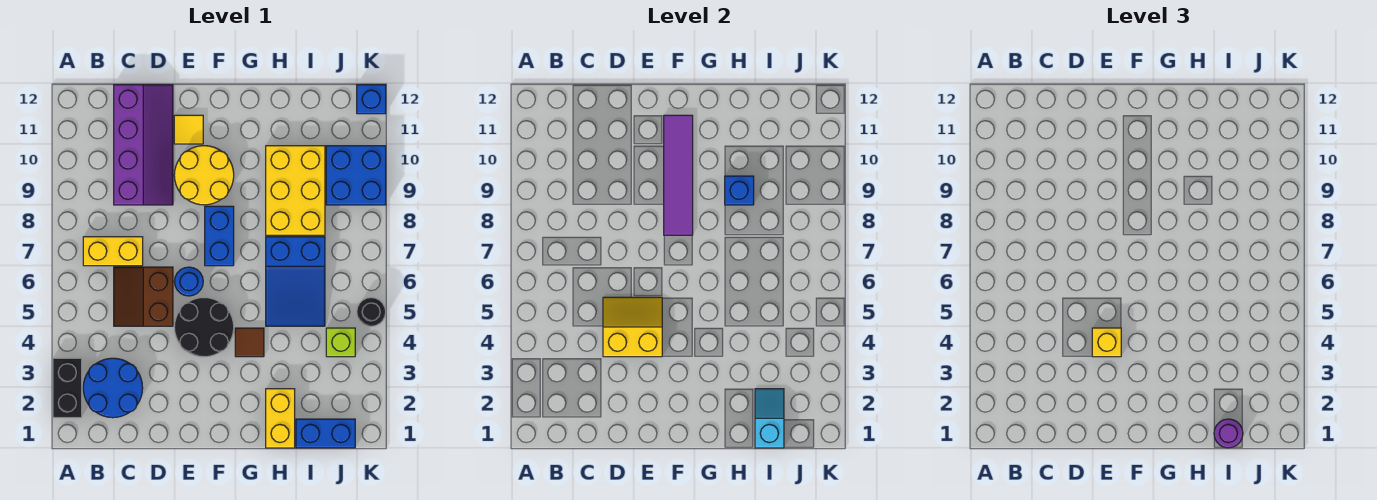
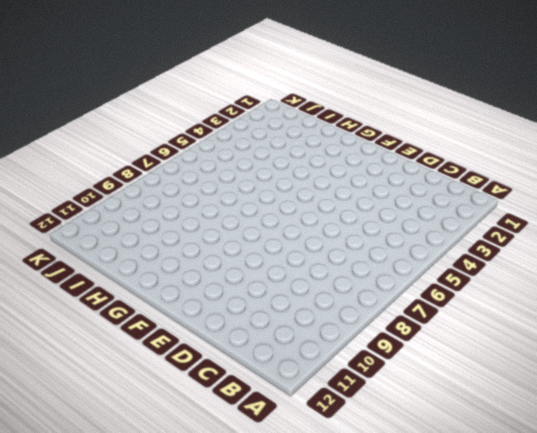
none -> black brick A2:A3 level 1
none -> blue round brick B2:C3 level 1
none -> yellow brick B7:C7 level 1

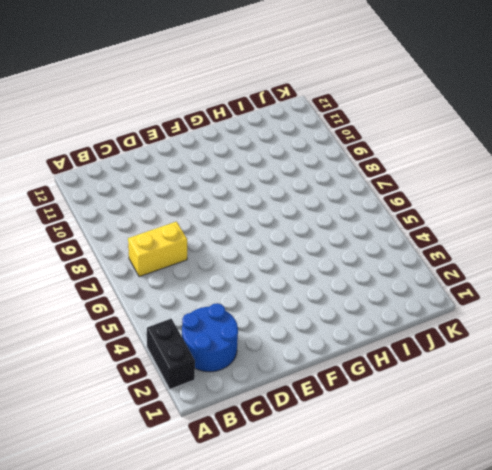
none -> brown slope C5:D6 level 1 top D
none -> purple slope C9:D12 level 1 top C
none -> black round brick E4:F5 level 1

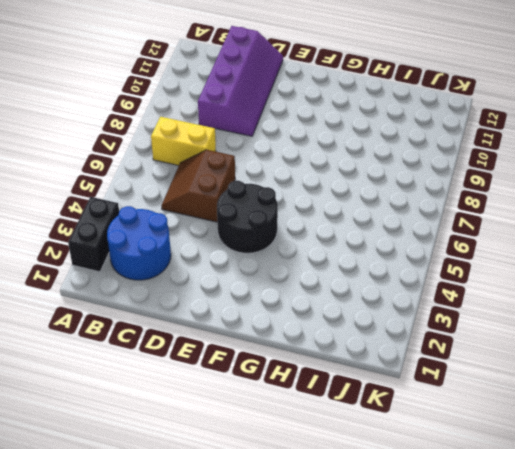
none -> blue round brick E6 level 1
none -> yellow round brick E9:F10 level 1
none -> yellow tile E11 level 1

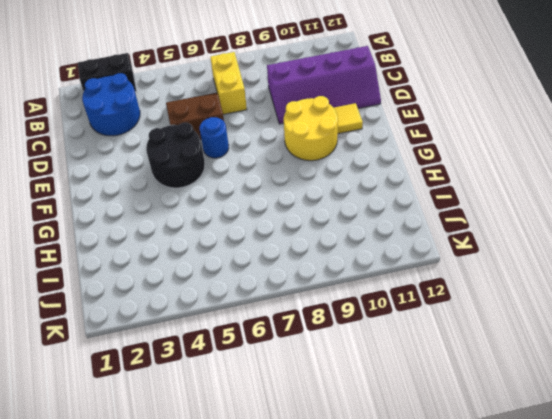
none -> blue brick F7:F8 level 1
none -> brown tile G4 level 1
none -> yellow brick H1:H2 level 1

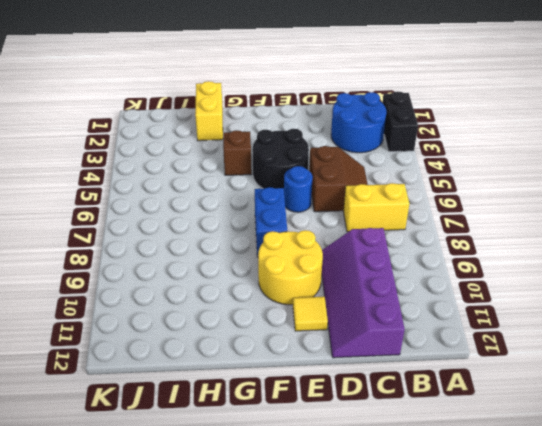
brown brick G4 level 1 -> brown tile G4 level 1
none -> blue slope H5:I7 level 1 top 7
none -> yellow brick H8:I10 level 1
none -> blue brick I1:J1 level 1

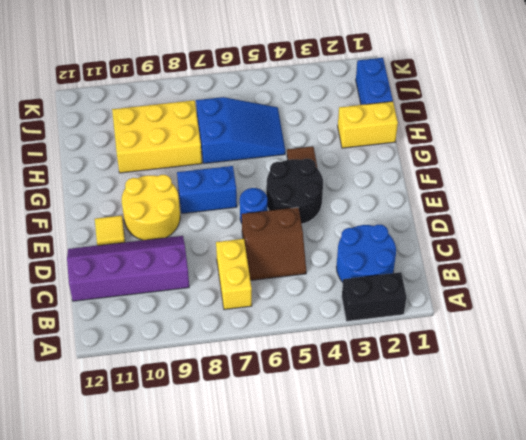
none -> lime brick J4 level 1
none -> blue brick J9:K10 level 1
none -> black round brick K5 level 1

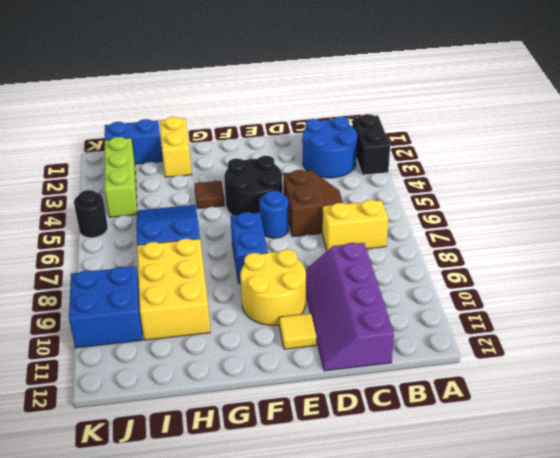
lime brick J2:J4 level 1 -> lime brick J4 level 1
none -> blue brick K12 level 1
none -> yellow slope D4:E5 level 2 top 4
none -> purple tile F8:F11 level 2

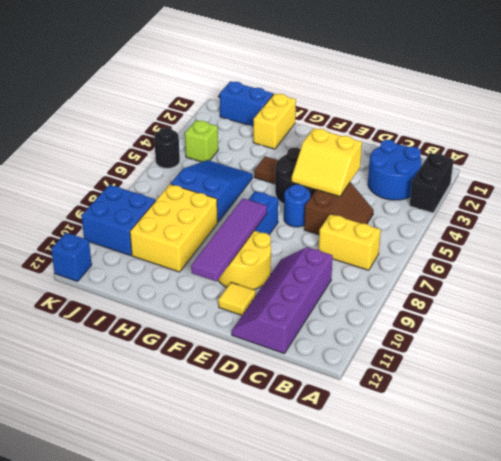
none -> blue brick H9 level 2
none -> cyan slope I1:I2 level 2 top 1
none -> yellow brick E4 level 3

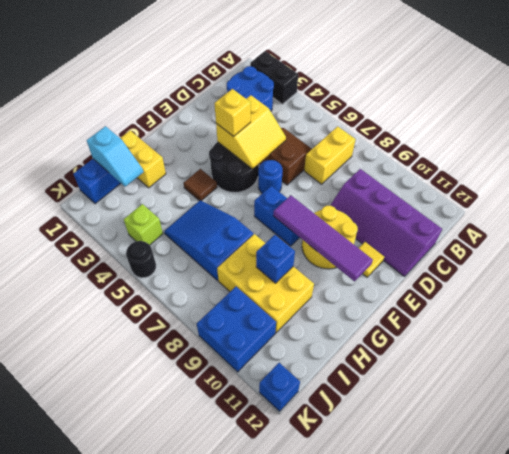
none -> purple round brick I1 level 3

